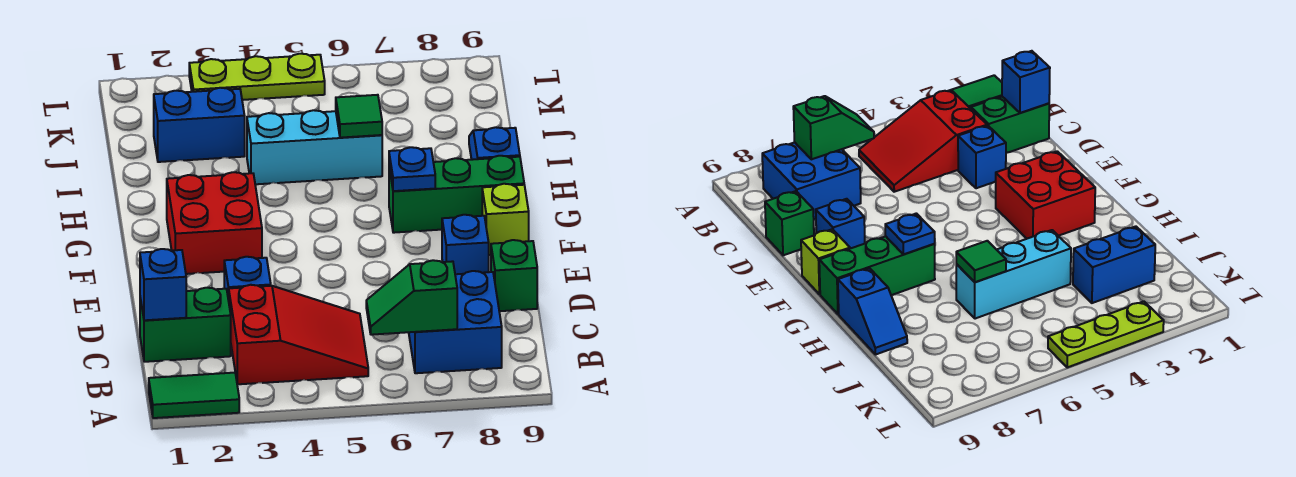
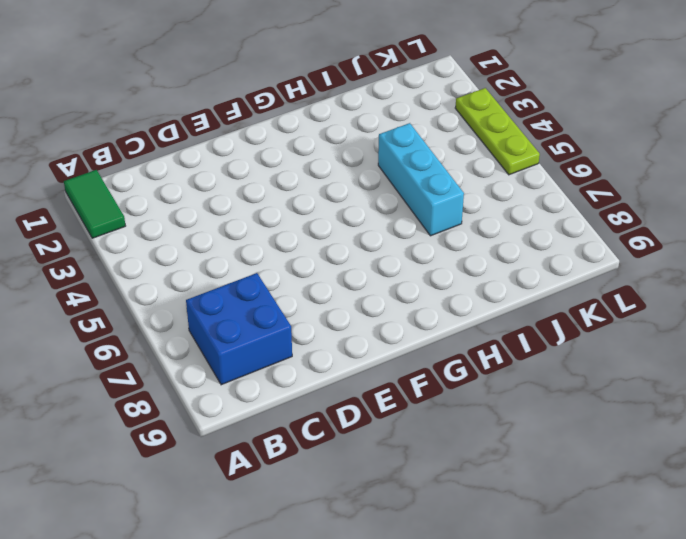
none -> red slope B3:C5 level 1 top 3
none -> green brick C1:C2 level 1
none -> blue brick D3 level 1

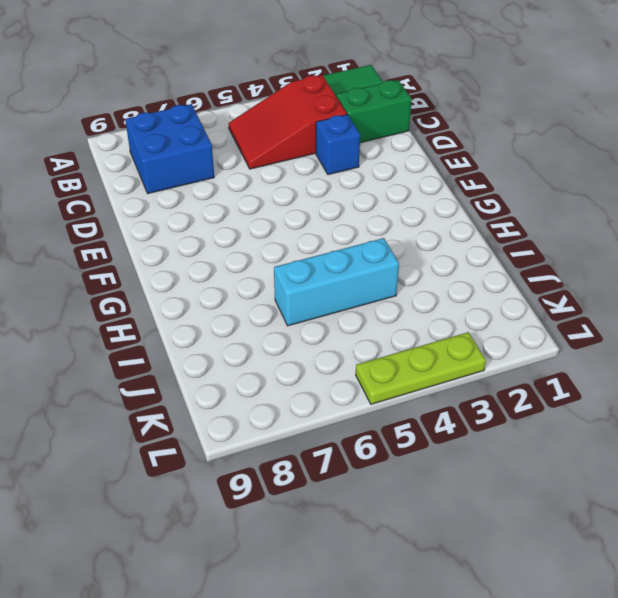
none -> green brick D9 level 1
none -> blue brick E8 level 1
none -> red brick F2:G3 level 1

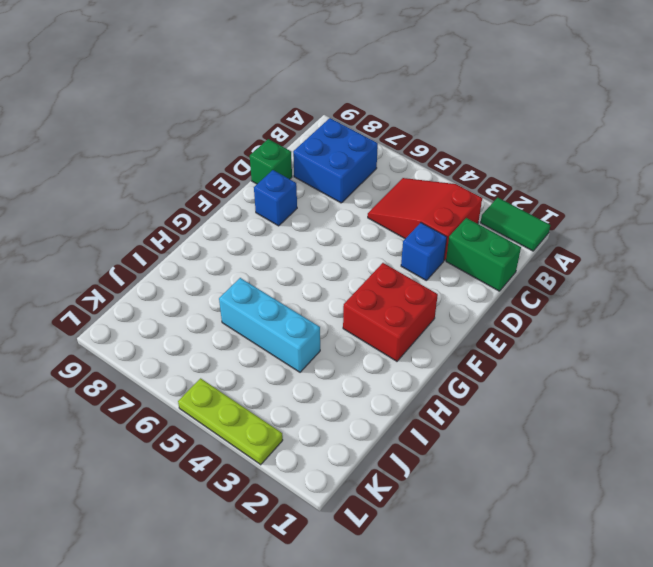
none -> lime brick F9 level 1
none -> green brick G7:G9 level 1
none -> blue slope H9:I9 level 1 top H

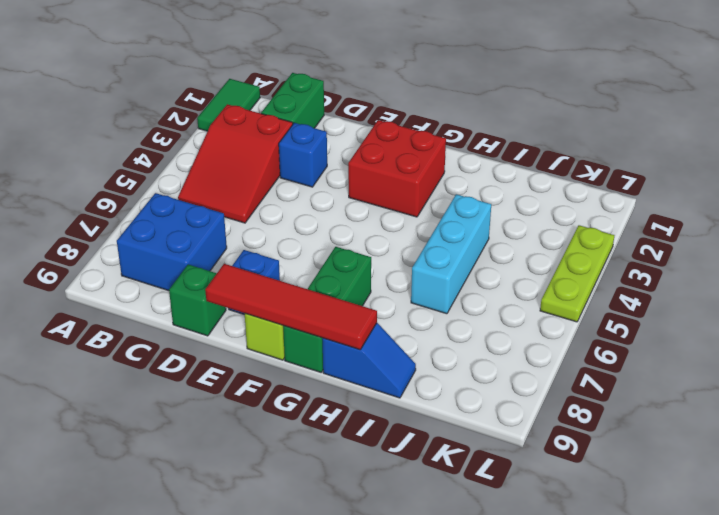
red tile E9:H9 level 2 -> none
none -> blue brick J2:J3 level 1
none -> green slope B6:B7 level 2 top 7
none -> blue brick C1 level 2

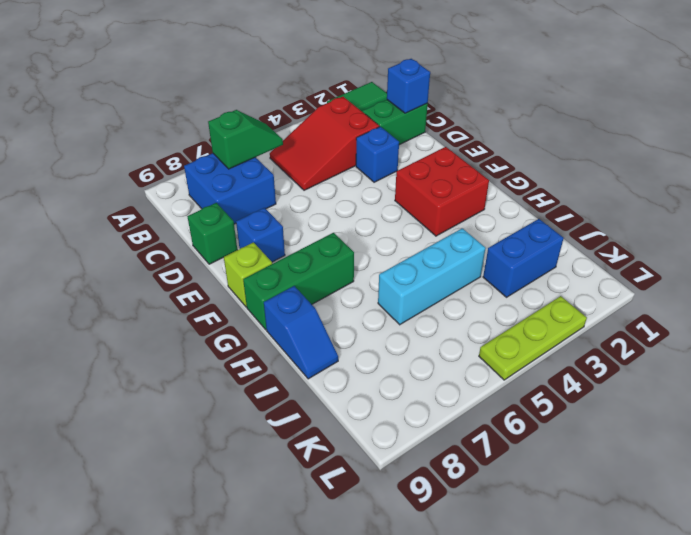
none -> blue plate G7 level 2
none -> green tile I6 level 2

